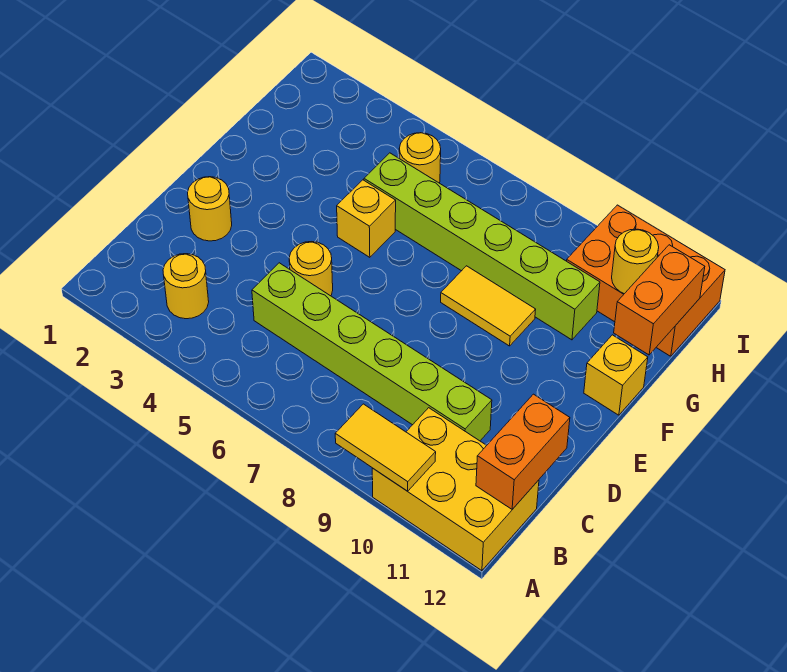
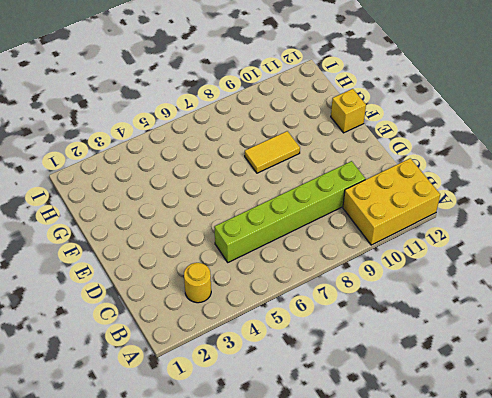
none -> yellow round brick D2 level 1
none -> yellow round brick D5 level 1
none -> yellow brick F5 level 1

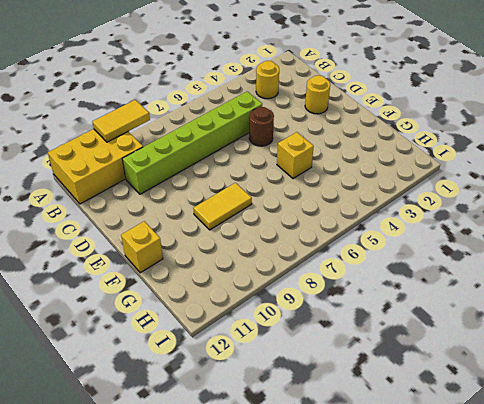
brown round brick D5 level 1 -> yellow round brick D5 level 1
none -> lime brick G5:G10 level 1
none -> yellow round brick H5 level 1
none -> orange brick H10:I12 level 1

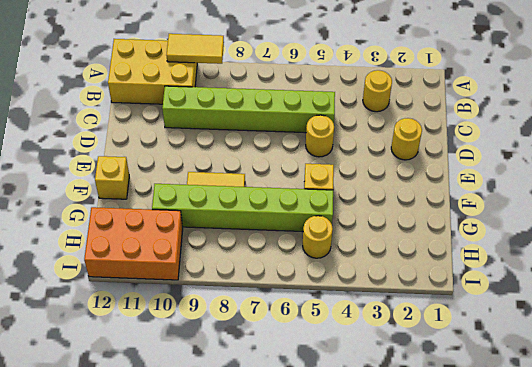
none -> orange brick B12:C12 level 2
none -> orange brick G12:H12 level 2
none -> yellow round brick H11 level 2

